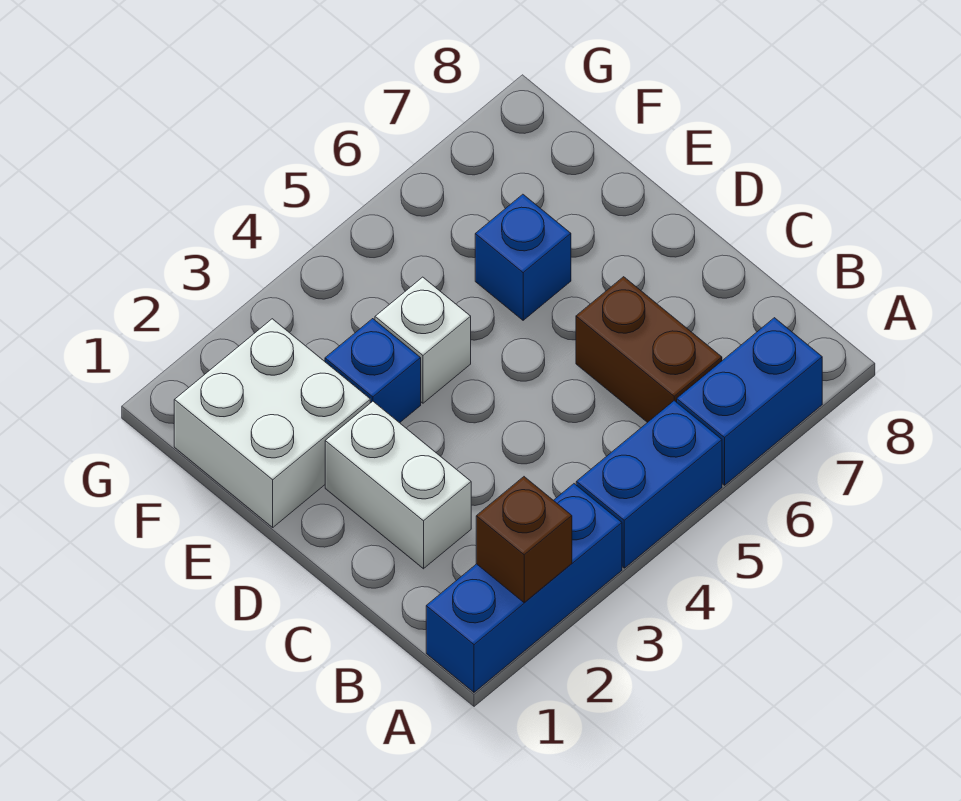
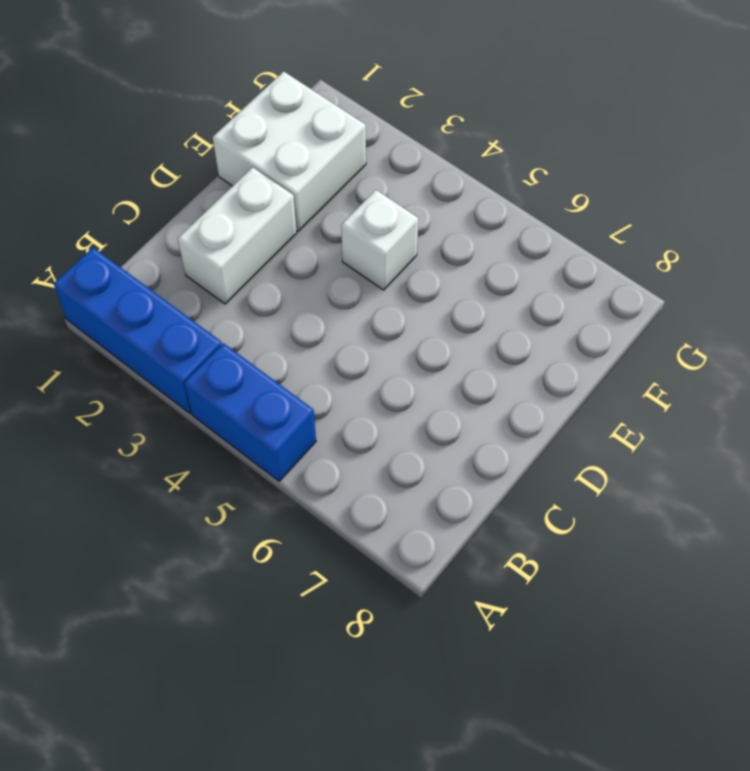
none -> blue brick A6:A7 level 1
none -> brown brick B6:C6 level 1

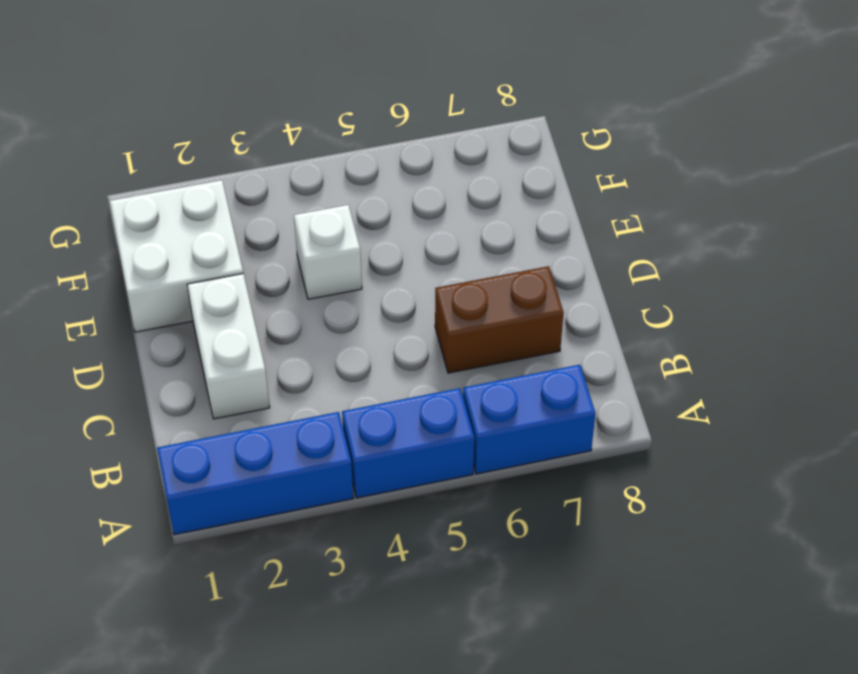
brown brick C6:C7 level 1 -> brown brick B6:C6 level 1
none -> blue brick E3 level 1
none -> blue brick E6 level 1

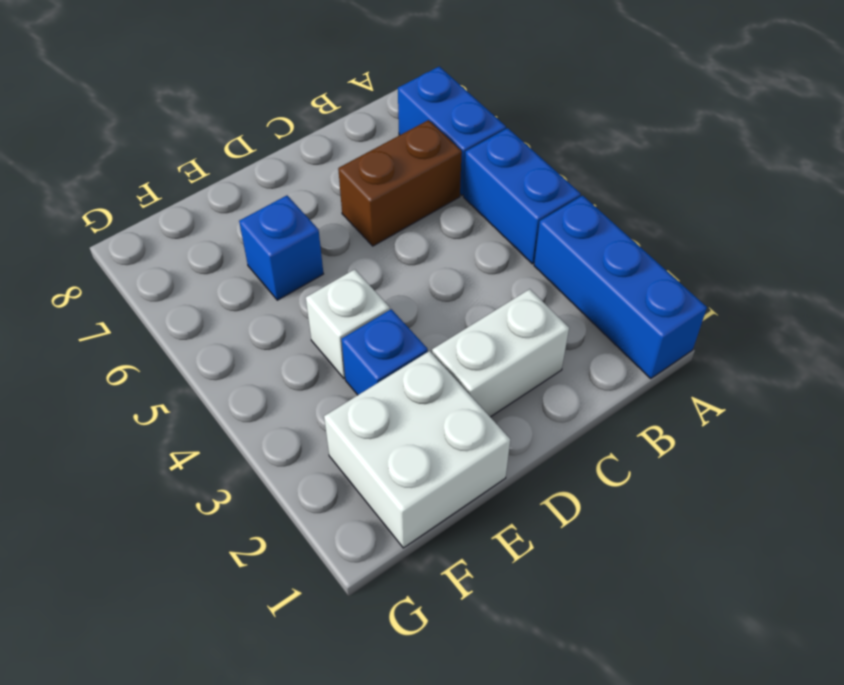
none -> brown brick A2 level 2

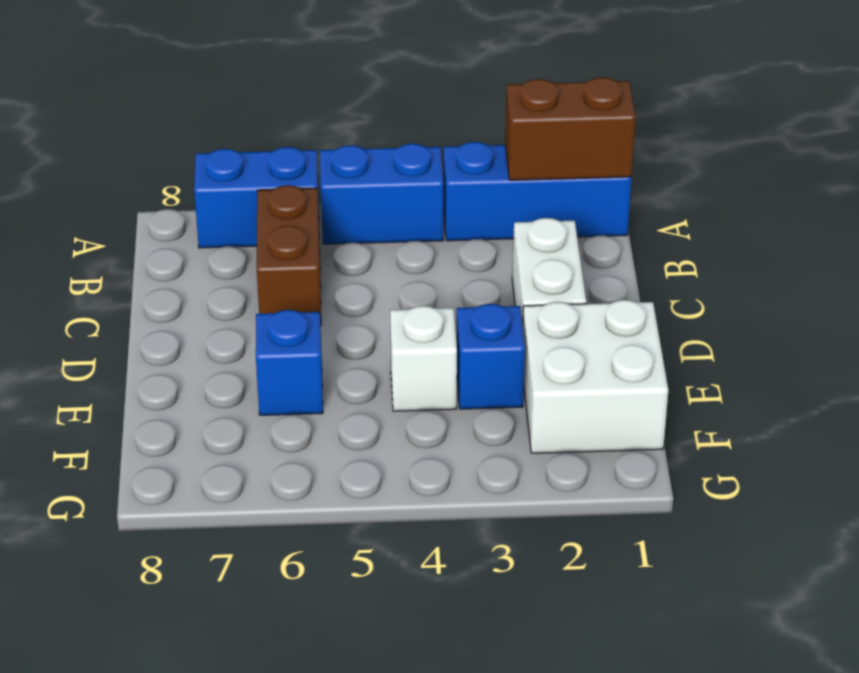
brown brick A1:A2 level 2 -> brown brick A2 level 2

